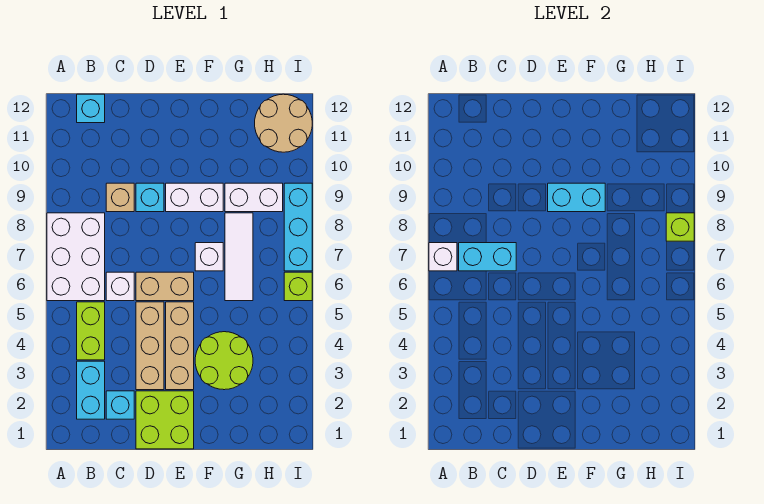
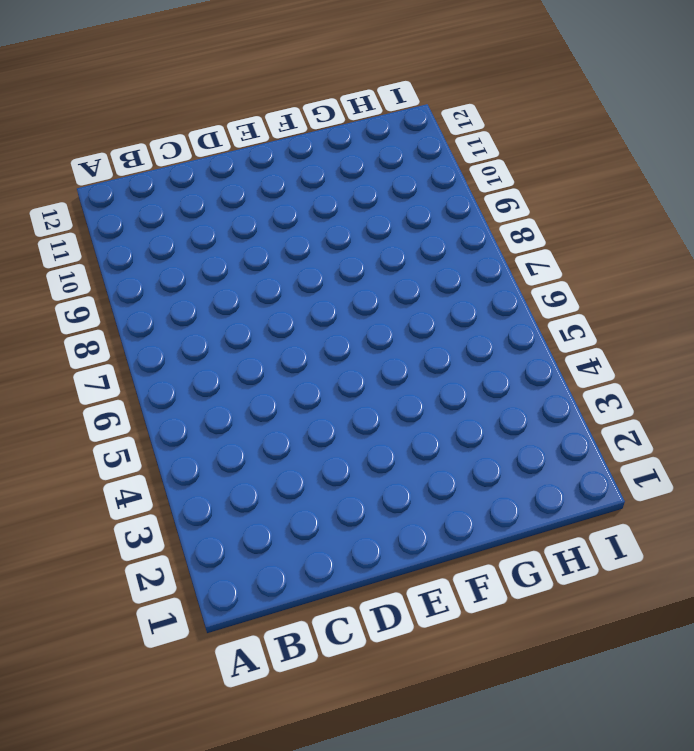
none -> white brick A6:B8 level 1
none -> cyan brick B2:B3 level 1
none -> lime brick B4:B5 level 1

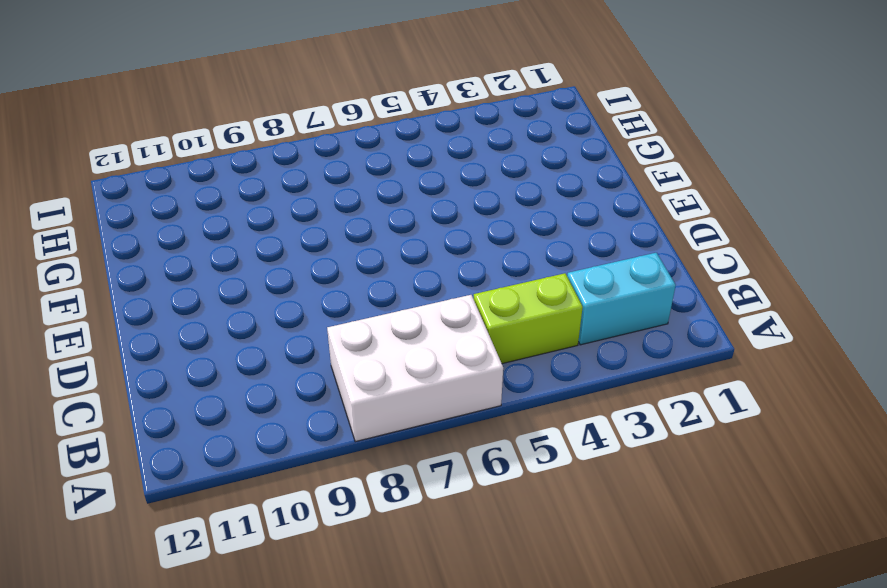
none -> cyan brick B12 level 1
none -> cyan brick C2 level 1
none -> white brick C6 level 1

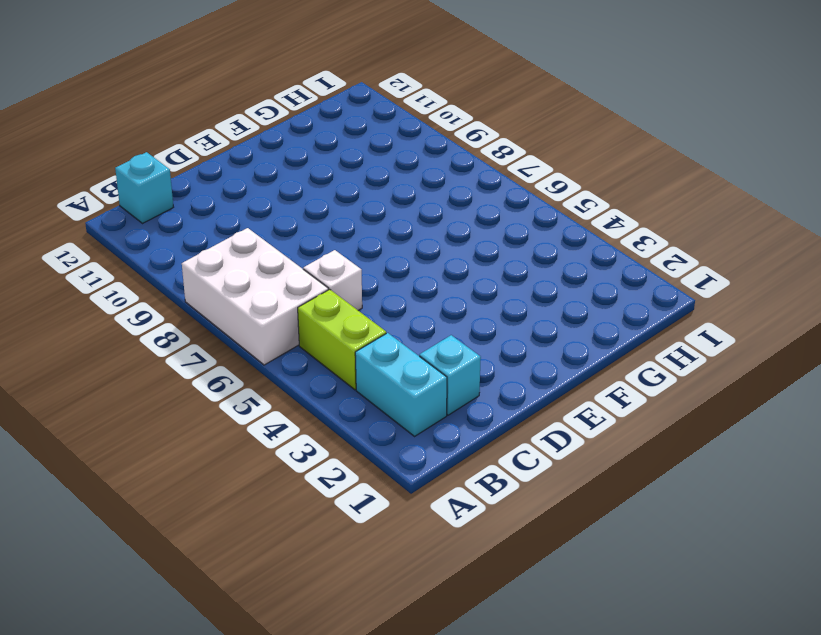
none -> tan brick C9 level 1
none -> lime brick D1:E2 level 1
none -> tan brick D3:D5 level 1

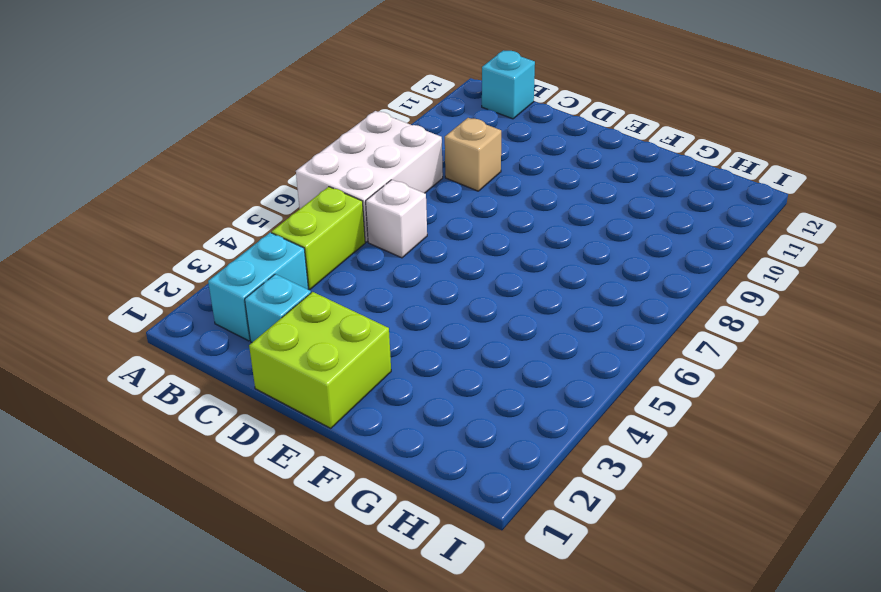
none -> tan brick D3:D5 level 1
none -> tan brick D6:E6 level 1
none -> cyan brick D9 level 1

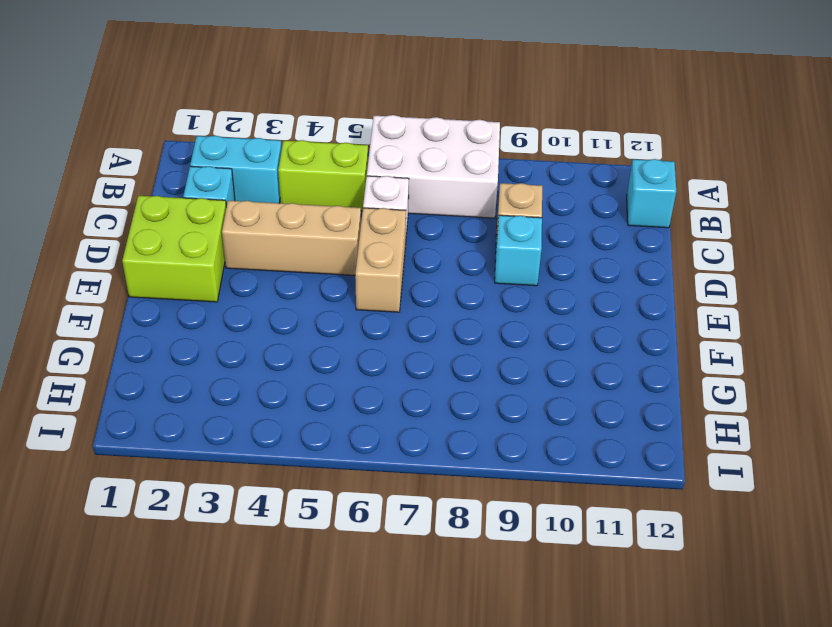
none -> tan brick E3:E5 level 1
none -> white brick E9:F9 level 1
none -> lime round brick F3:G4 level 1

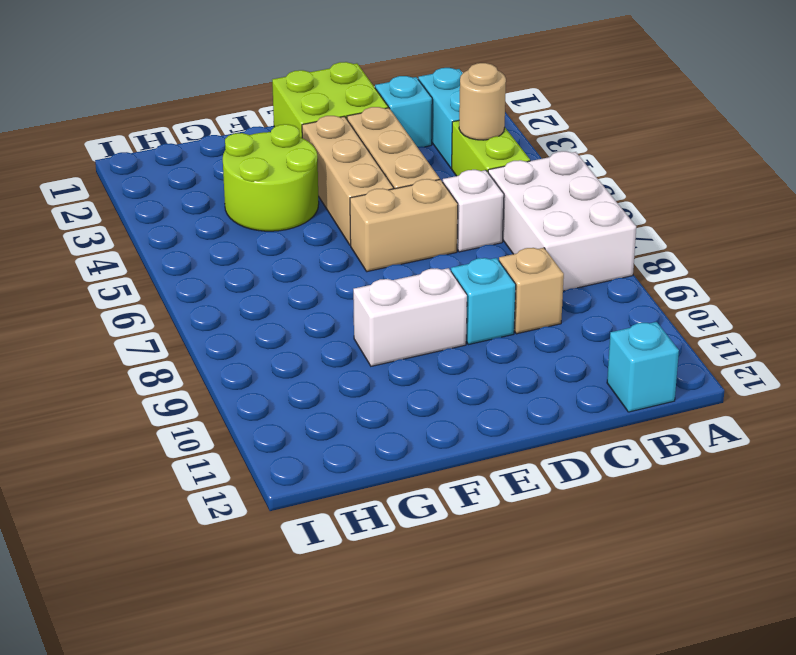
tan round brick B4 level 2 -> none
none -> white brick F7 level 1
none -> white tile G6:G8 level 1
none -> white brick G9:H9 level 1

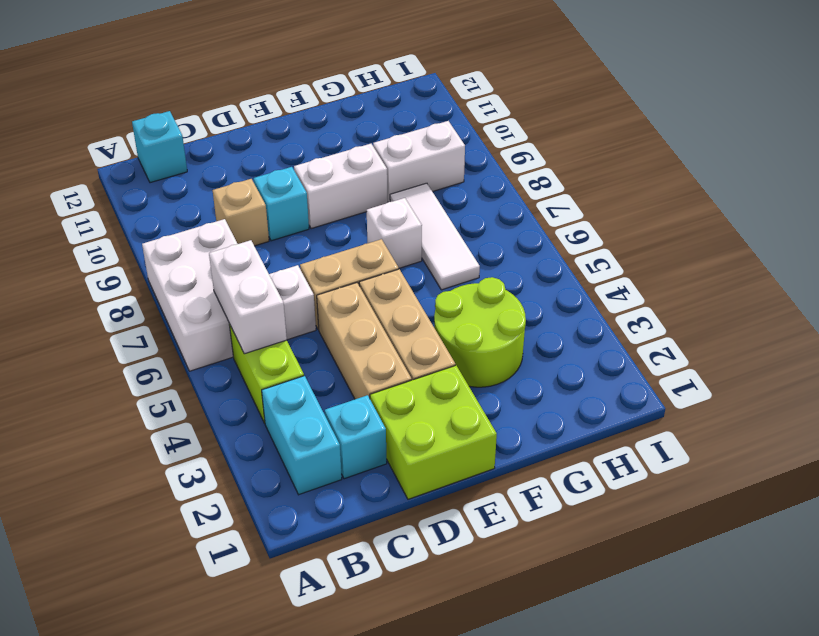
white brick B5:B6 level 2 -> none
none -> tan round brick H11:I12 level 1
none -> lime brick I6 level 1
none -> cyan brick I7:I9 level 1

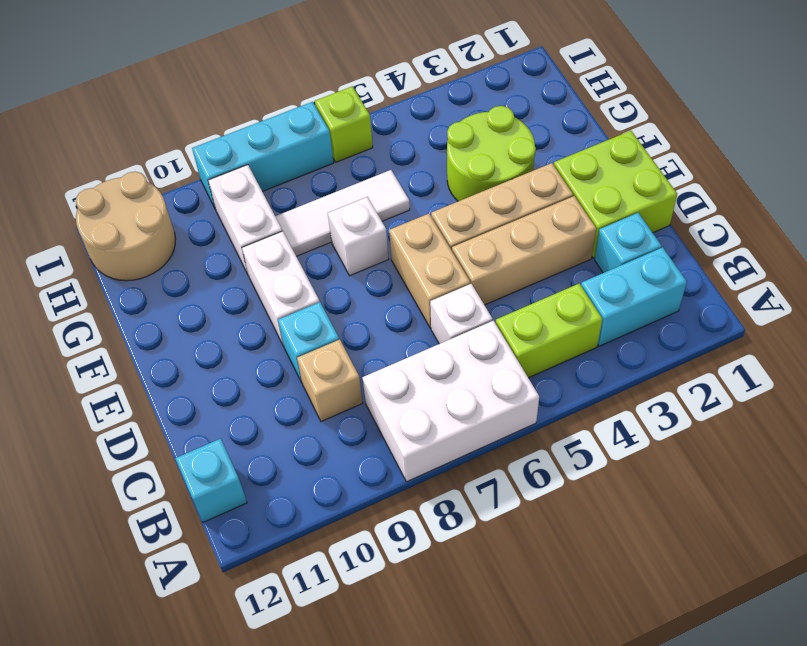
none -> white brick A7 level 2
none -> cyan brick B7:C7 level 2
none -> cyan brick E9:F9 level 2

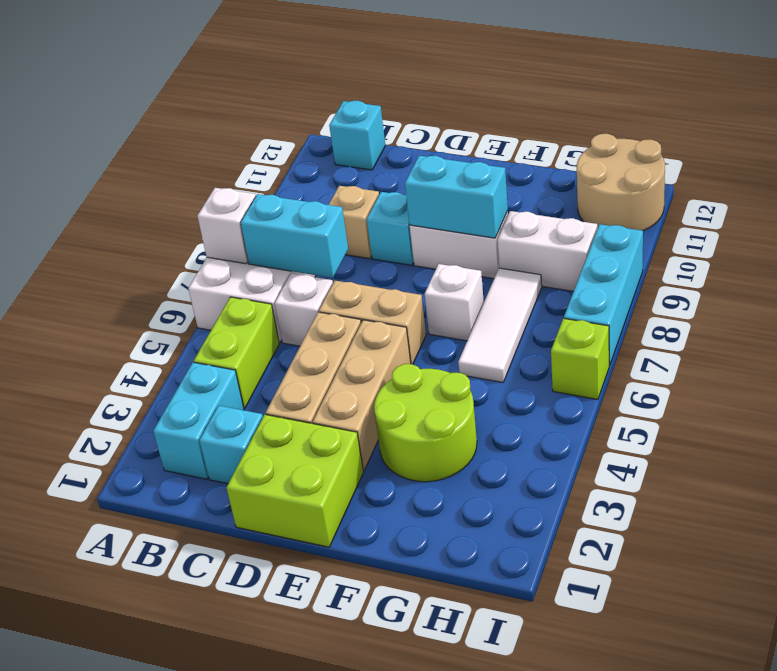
none -> lime brick I8 level 2

